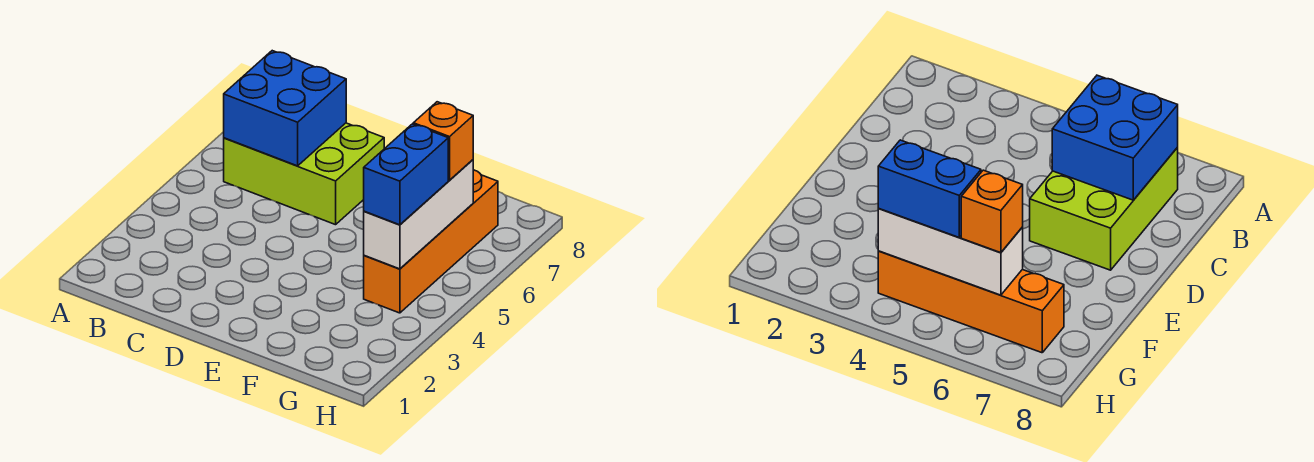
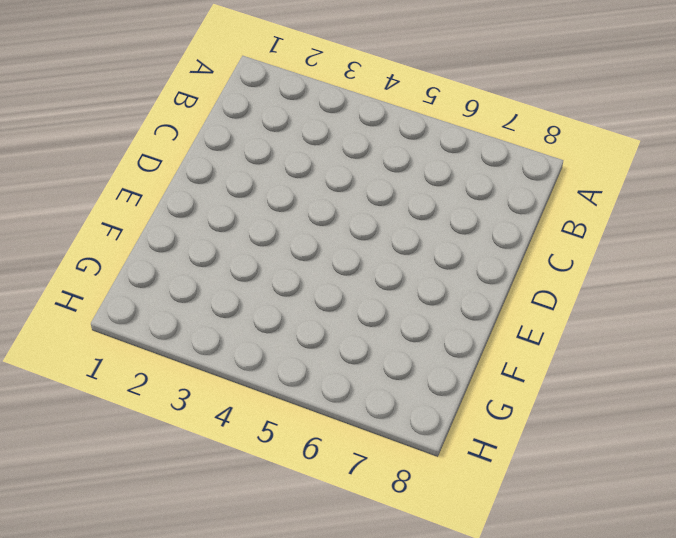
none -> lime brick B6:D7 level 1
none -> orange brick G4:G7 level 1

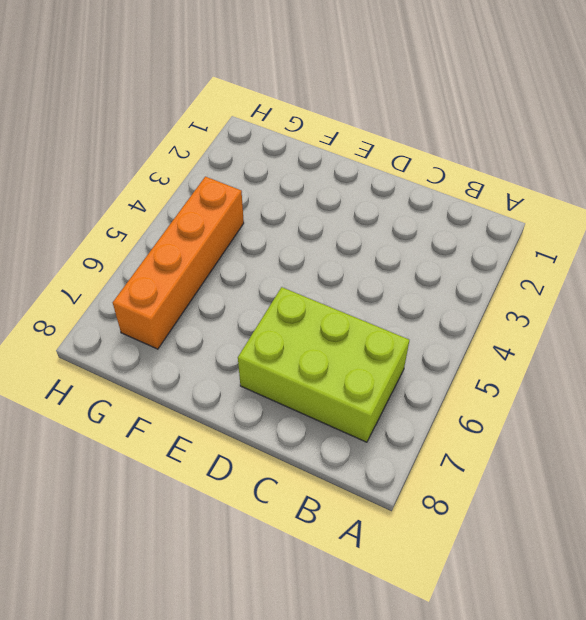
none -> blue brick B6:C7 level 2
none -> white brick G4:G6 level 2

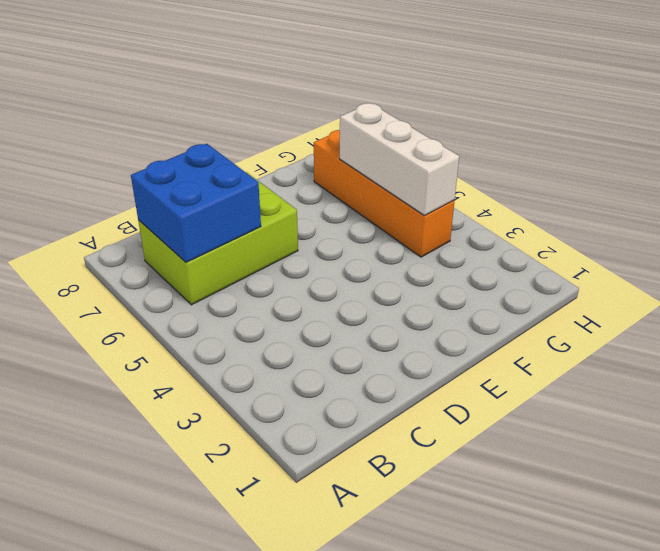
none -> blue brick G4:G5 level 3
none -> orange brick G6 level 3

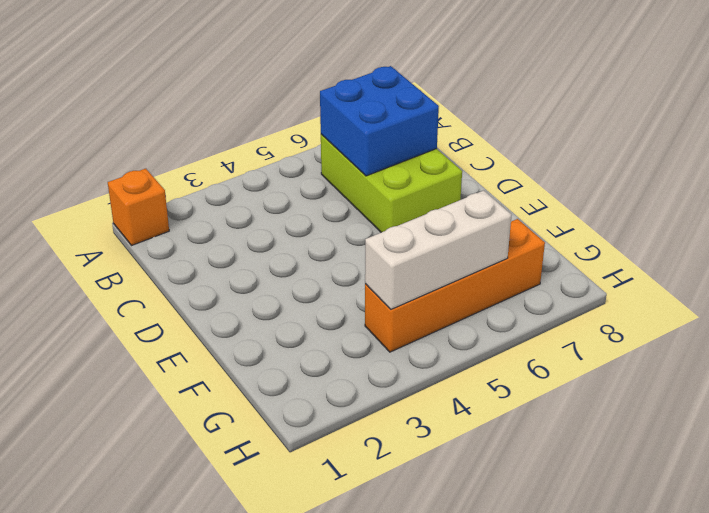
orange brick A1 level 1 -> orange brick G6 level 3
none -> blue brick G4:G5 level 3

